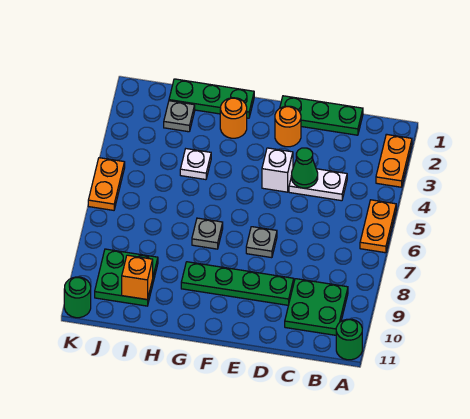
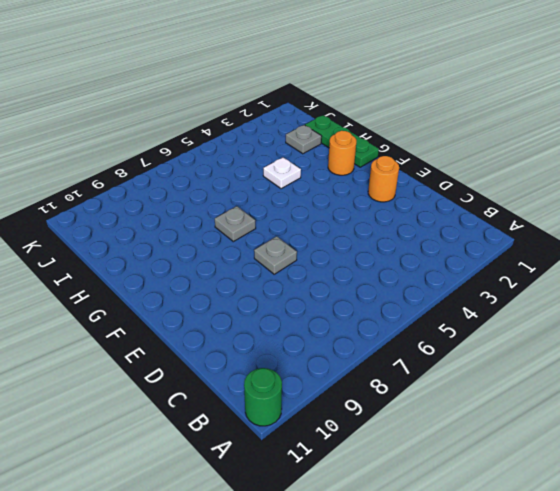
none -> orange plate A2:A3 level 1
none -> orange plate A5:A6 level 1
none -> green plate B9:C10 level 1

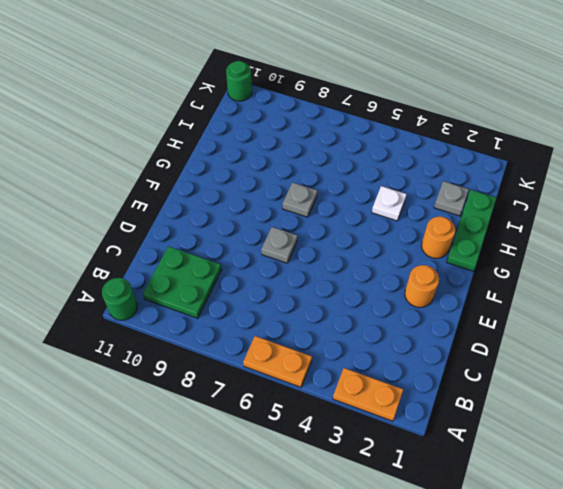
none -> green plate C1:E1 level 1
none -> white plate C4:D4 level 1
none -> green plate D9:G9 level 1

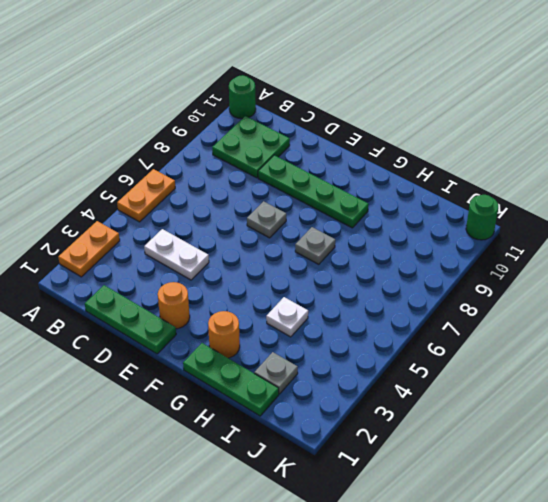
none -> white brick E4 level 1
none -> green plate I9:J10 level 1
none -> orange plate K5:K6 level 1

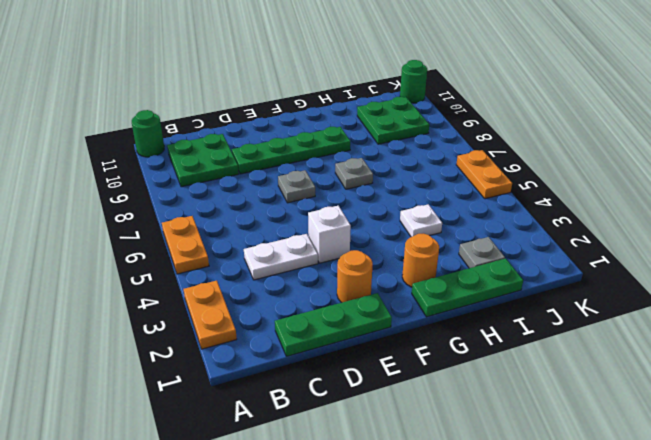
none -> green cone D4 level 2
none -> orange brick I10 level 2

